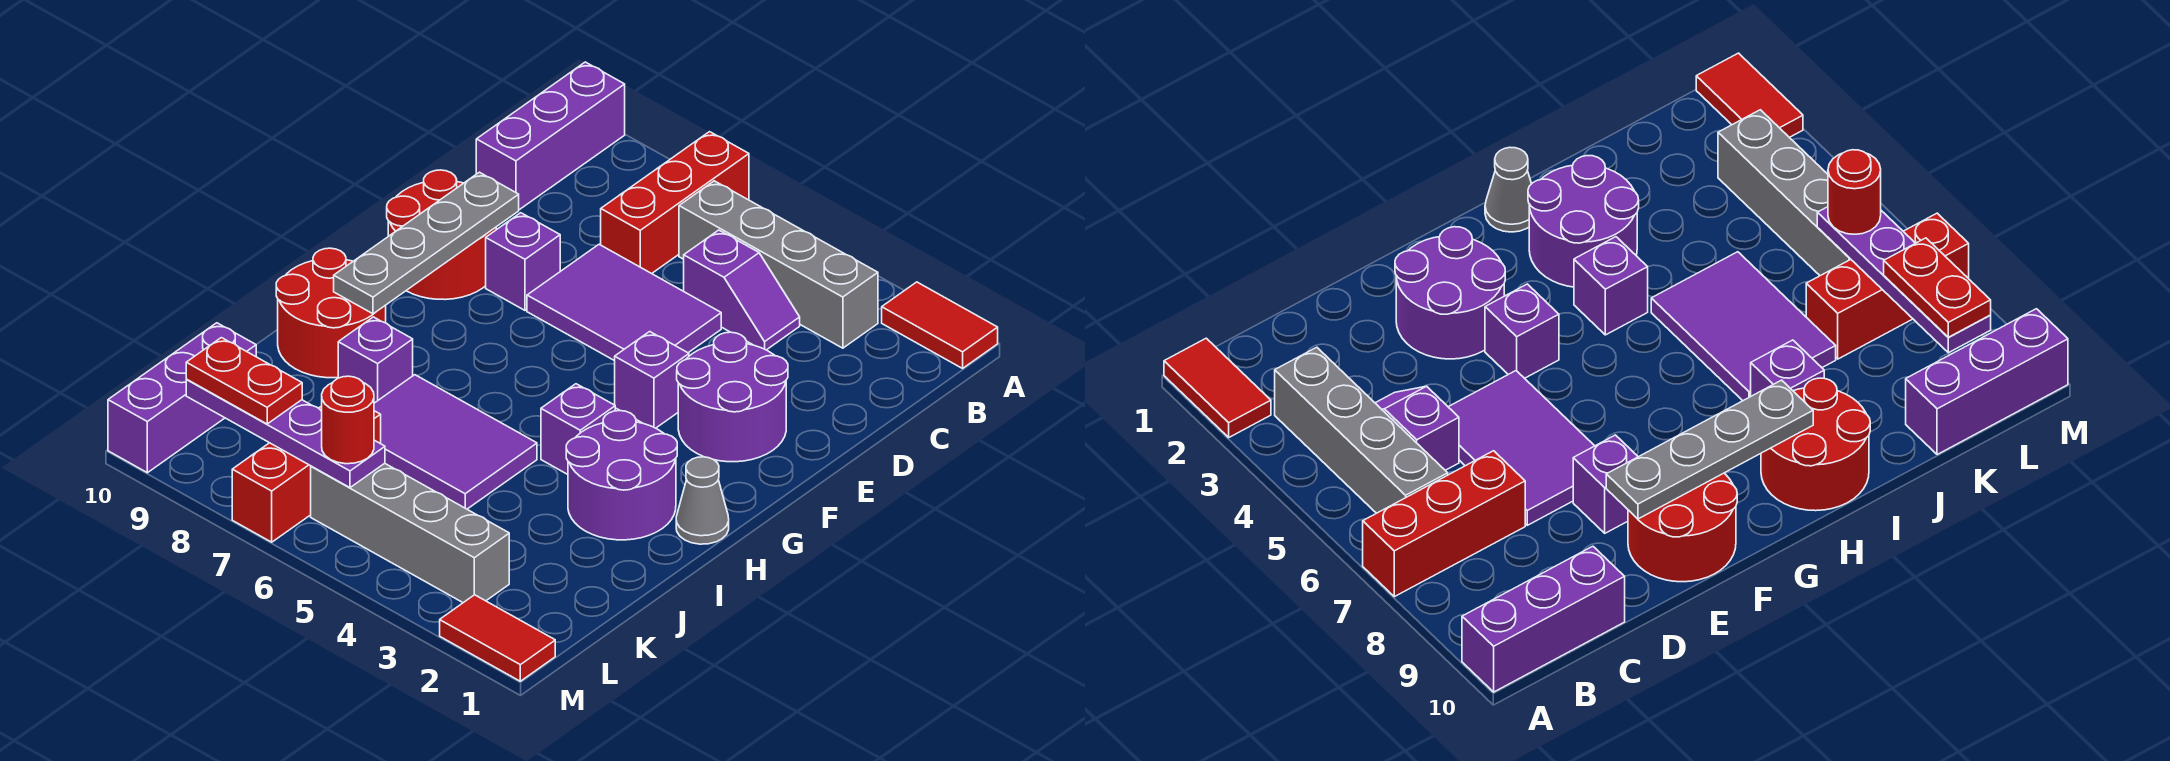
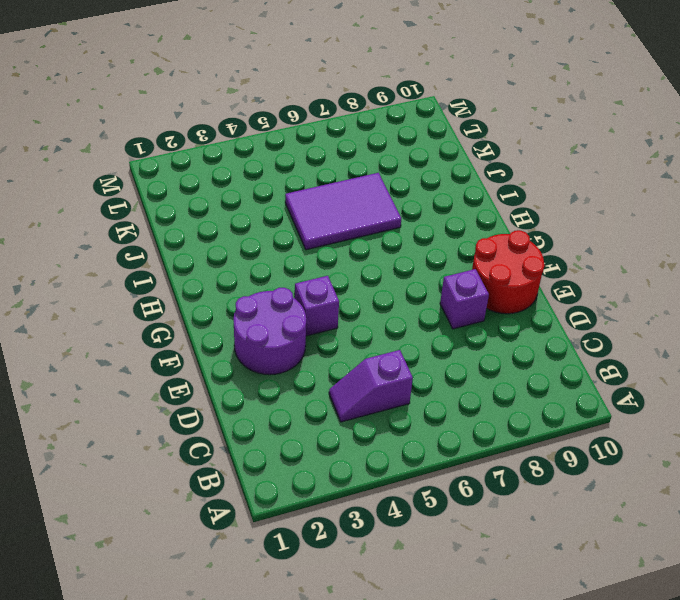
none -> red tile A1:A2 level 1
none -> red brick A7:C7 level 1
none -> purple brick A10:C10 level 1

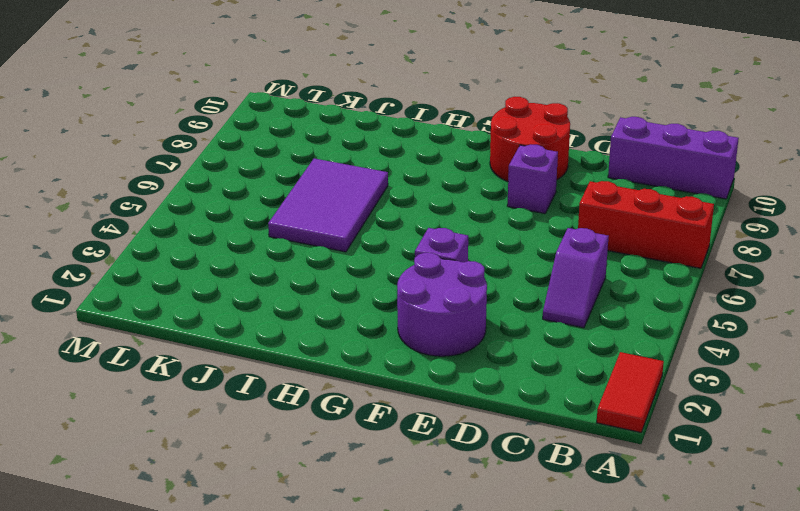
none -> grey brick B3:B6 level 1
none -> purple tile D5:E7 level 1
none -> grey cone H1 level 1

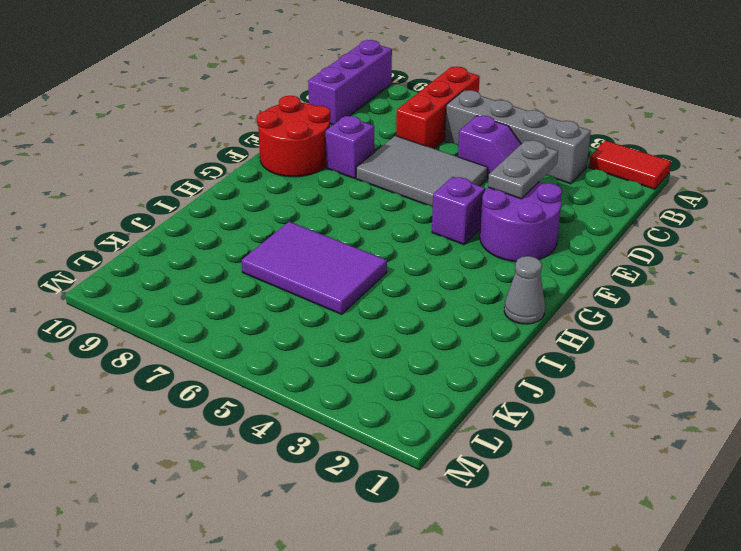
grey plate D3:E3 level 2 -> none
grey tile D5:E7 level 1 -> purple tile D5:E7 level 1
none -> purple round brick H2:I3 level 1
none -> purple brick H4 level 1
none -> red round brick H9:I10 level 1

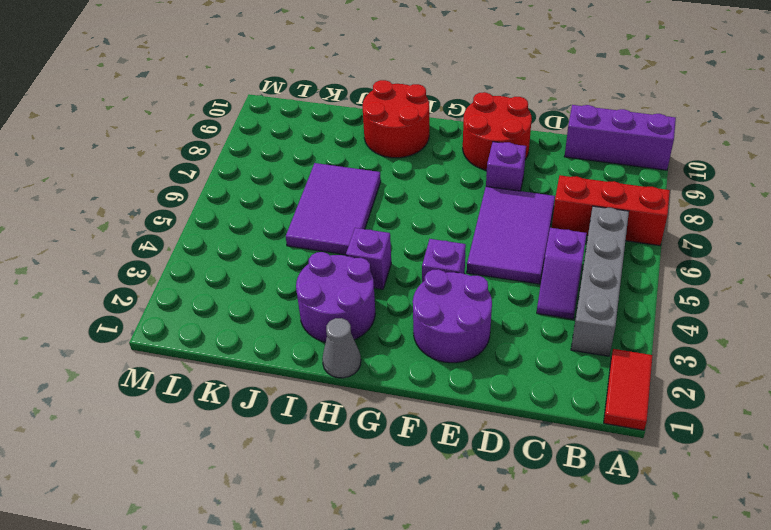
none -> purple brick I8 level 1
none -> red brick K7:M7 level 1
none -> purple brick K10:M10 level 1

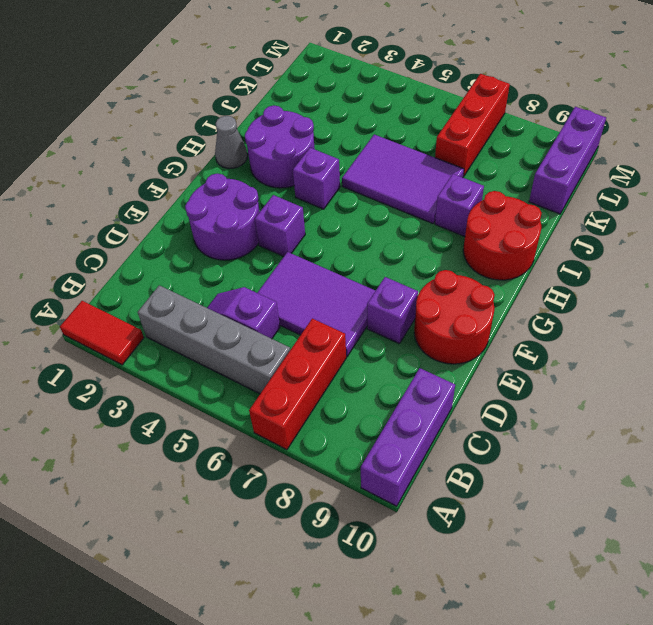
none -> grey brick L3:L6 level 1
none -> red tile M1:M2 level 1
none -> grey plate E9:H9 level 2

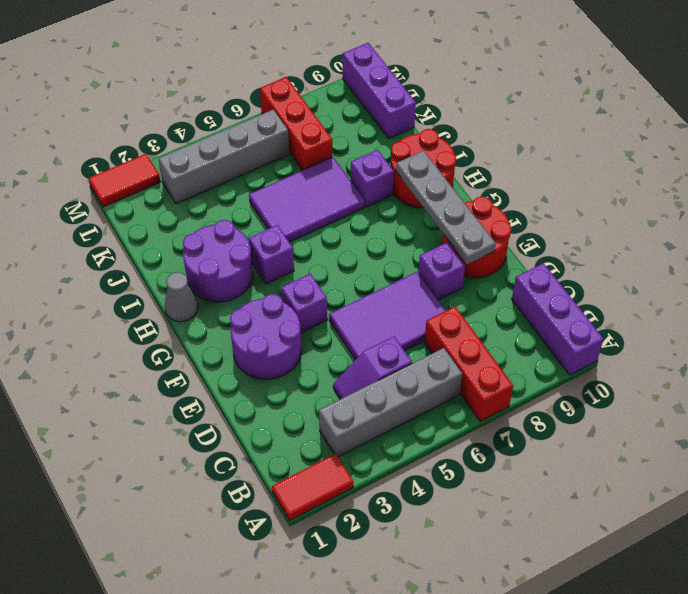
none -> purple plate L6:L9 level 2
none -> red round brick L6 level 3
none -> red plate L8:L9 level 3

